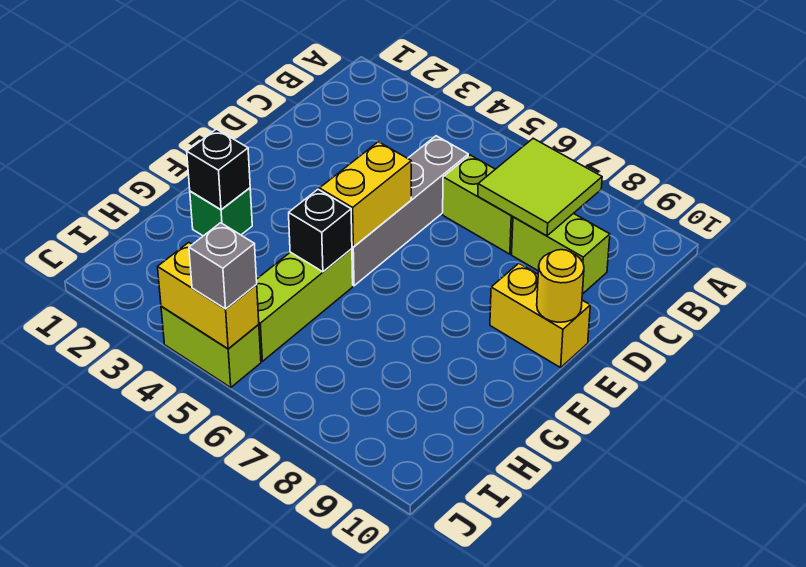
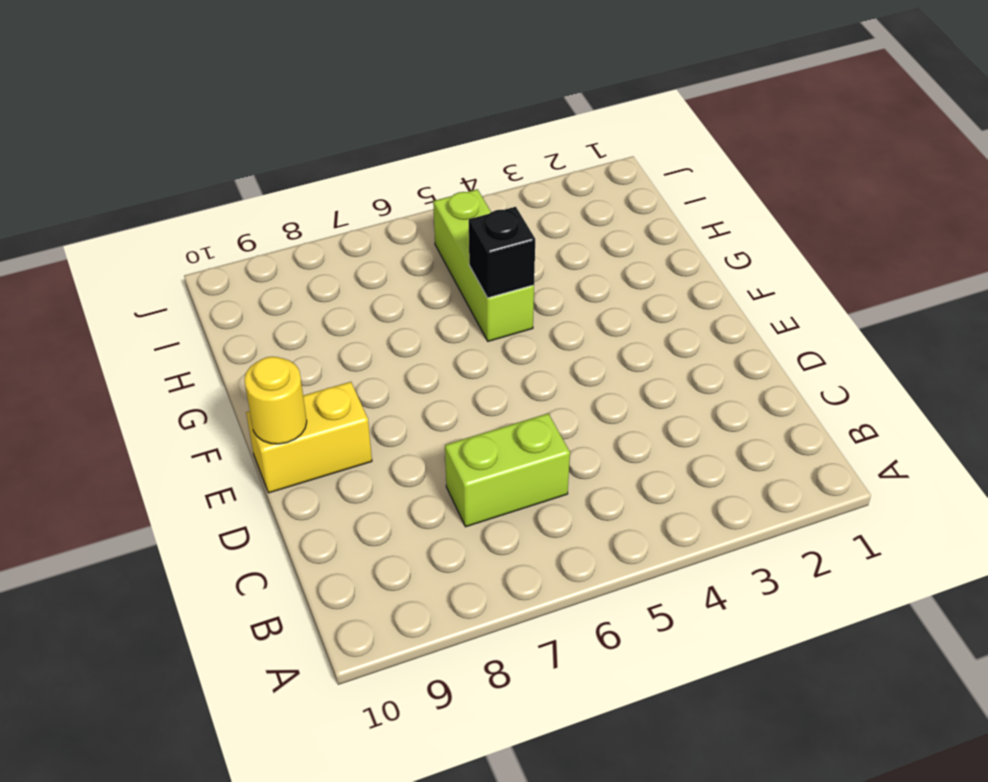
none -> grey brick C5:F5 level 1
none -> lime brick C8:C9 level 1
none -> green brick G2 level 1

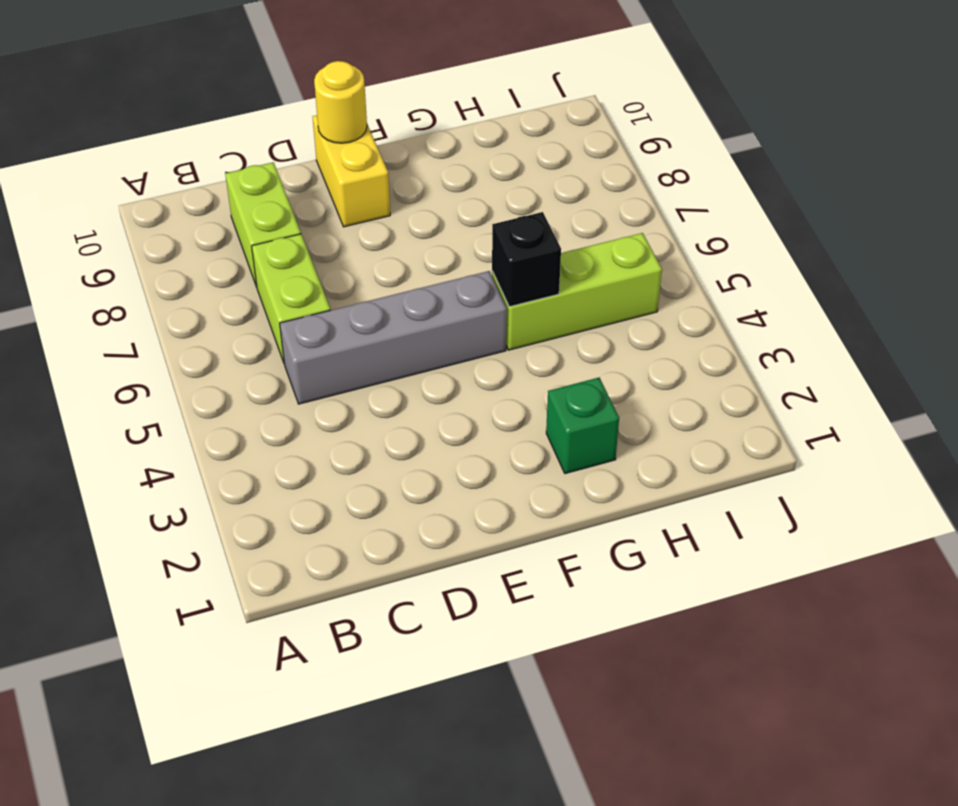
none -> lime brick J4:J5 level 1
none -> lime tile B7:C8 level 2
none -> yellow brick E5:F5 level 2

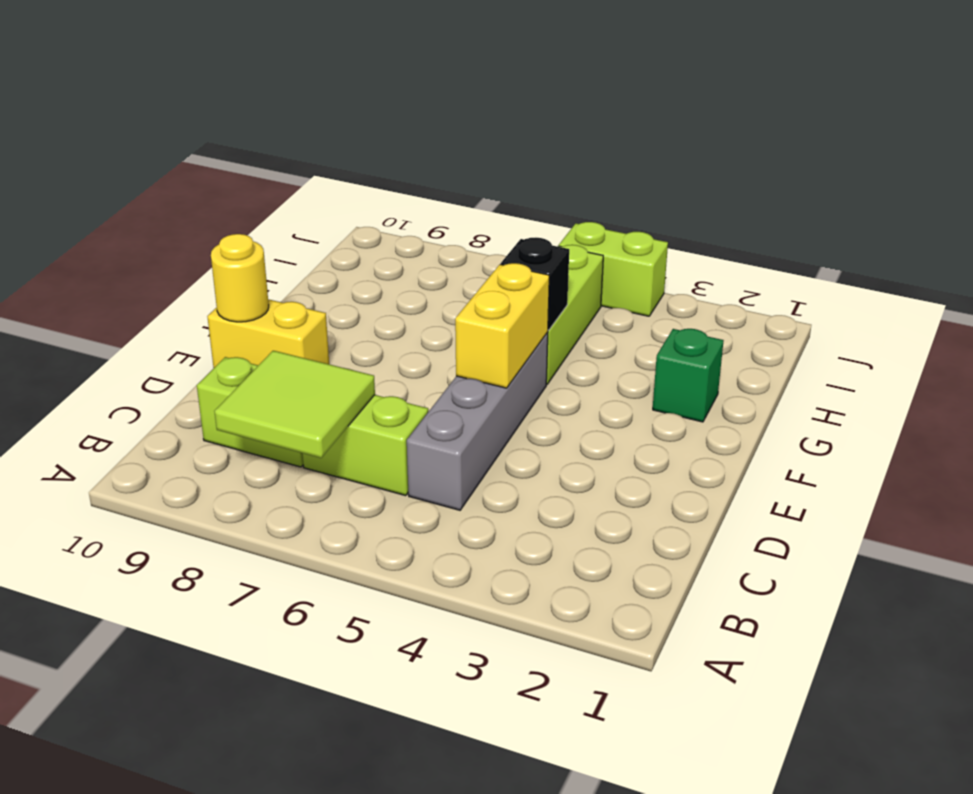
none -> black brick G2 level 2
none -> yellow brick J4:J5 level 2
none -> grey brick J5 level 3

